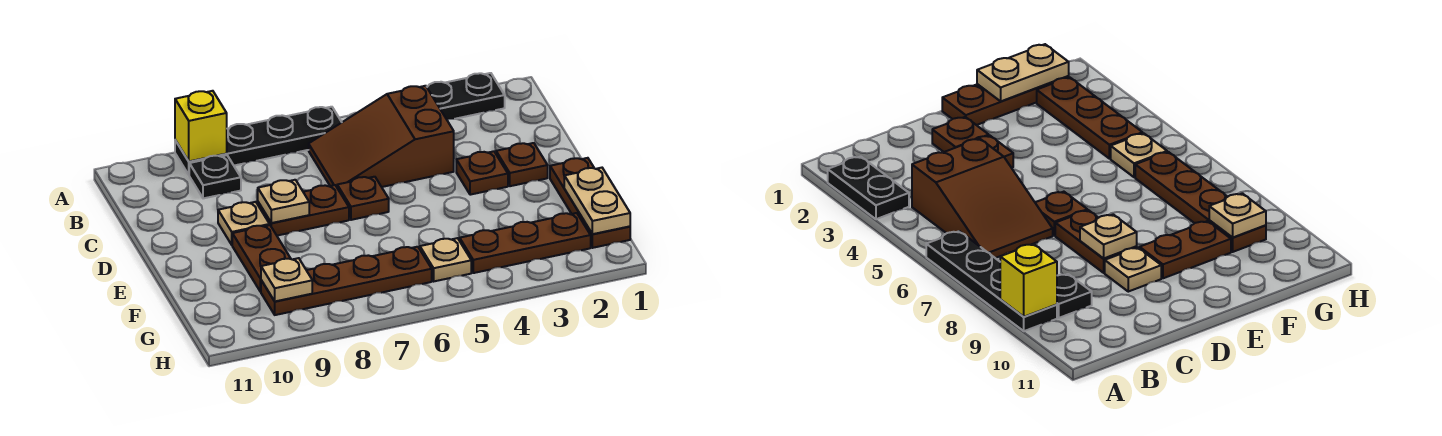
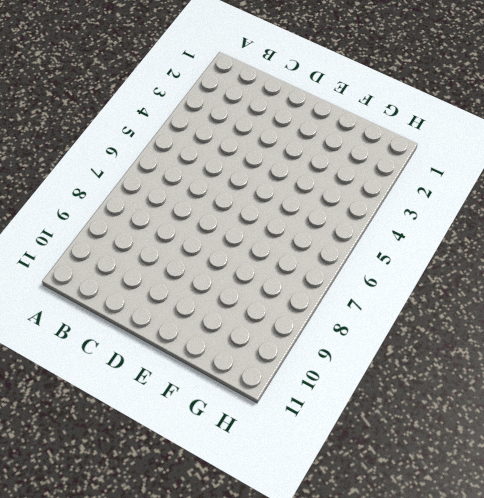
none -> black plate A2:A3 level 1
none -> black plate A6:A9 level 1
none -> brown slope B4:C6 level 1 top 4

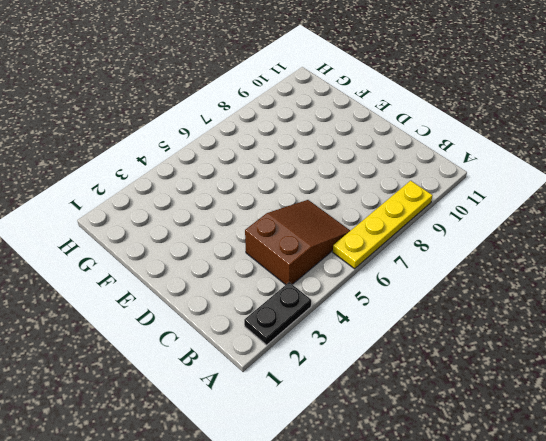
yellow plate A6:A9 level 1 -> black plate A6:A9 level 1
none -> black plate B9 level 1
none -> brown plate D2 level 1
none -> brown plate D3 level 1

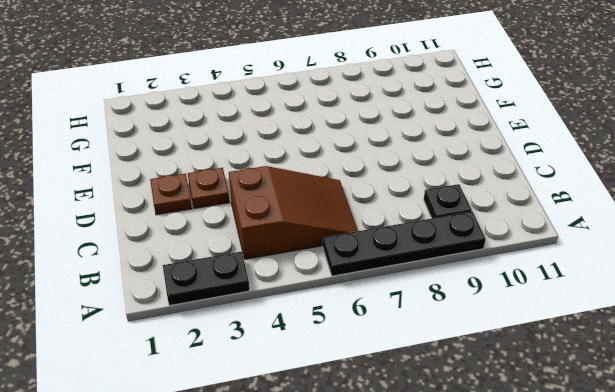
none -> brown plate D6 level 1
none -> brown plate D7:D8 level 1
none -> tan plate D9 level 1

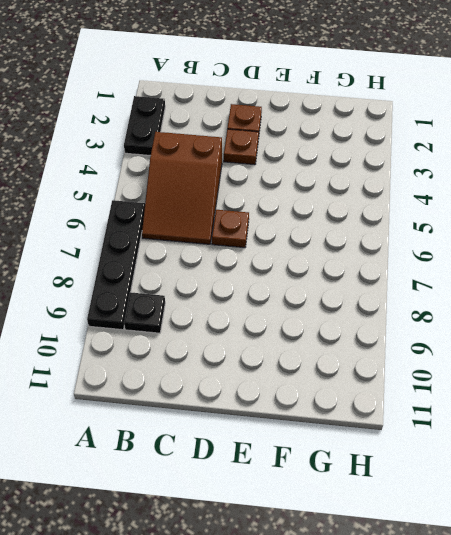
none -> brown plate D7:D8 level 1
none -> tan plate D9 level 1
none -> brown plate E1:G1 level 1

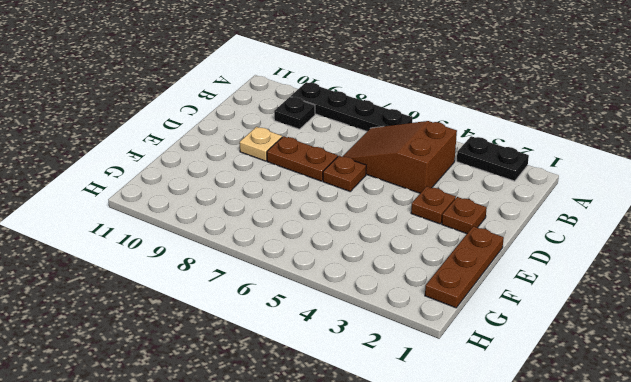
none -> brown plate E9:F9 level 1
none -> brown plate G2:G4 level 1
none -> tan plate G5 level 1

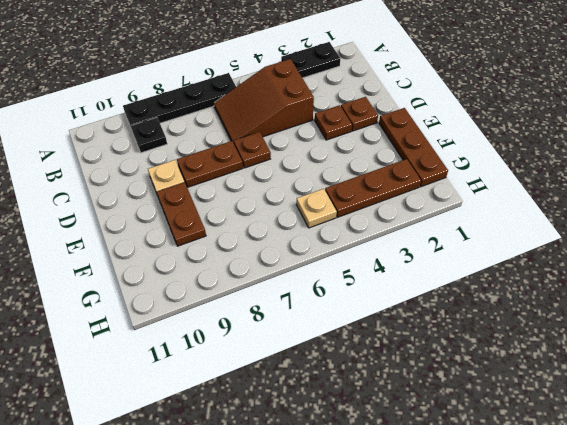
none -> brown plate G6:G9 level 1
none -> yellow brick A9 level 2
none -> tan plate D8 level 2

